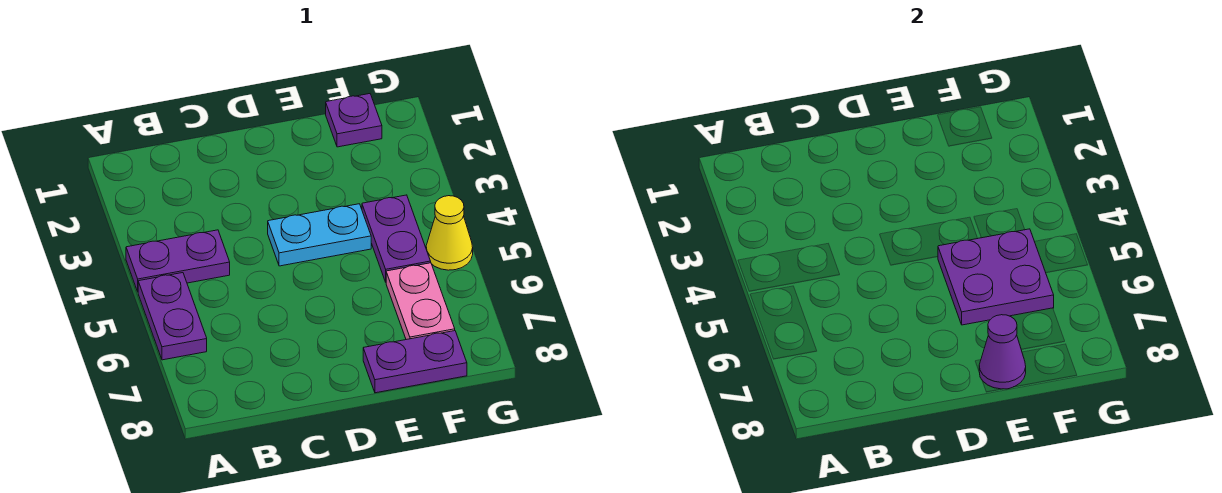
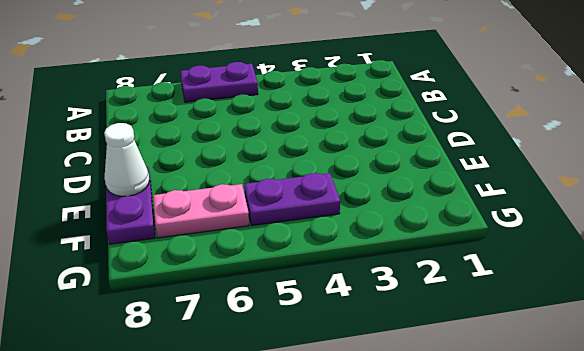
white cone E8 level 2 -> purple cone E8 level 2
none -> purple plate A4:B4 level 1
none -> cyan plate D4:E4 level 1

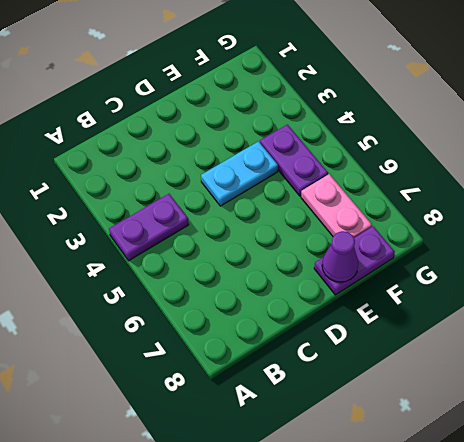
none -> purple plate A5:A6 level 1
none -> purple plate F1 level 1

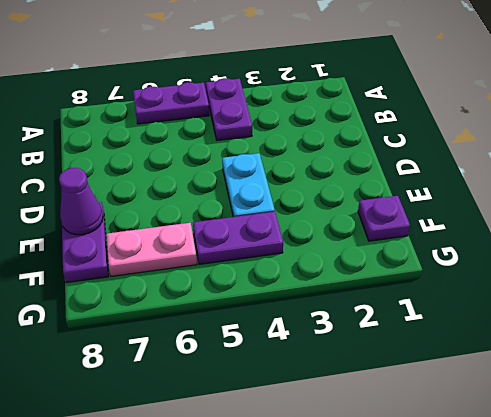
none -> yellow cone G5 level 1
none -> purple plate E5:F6 level 2

